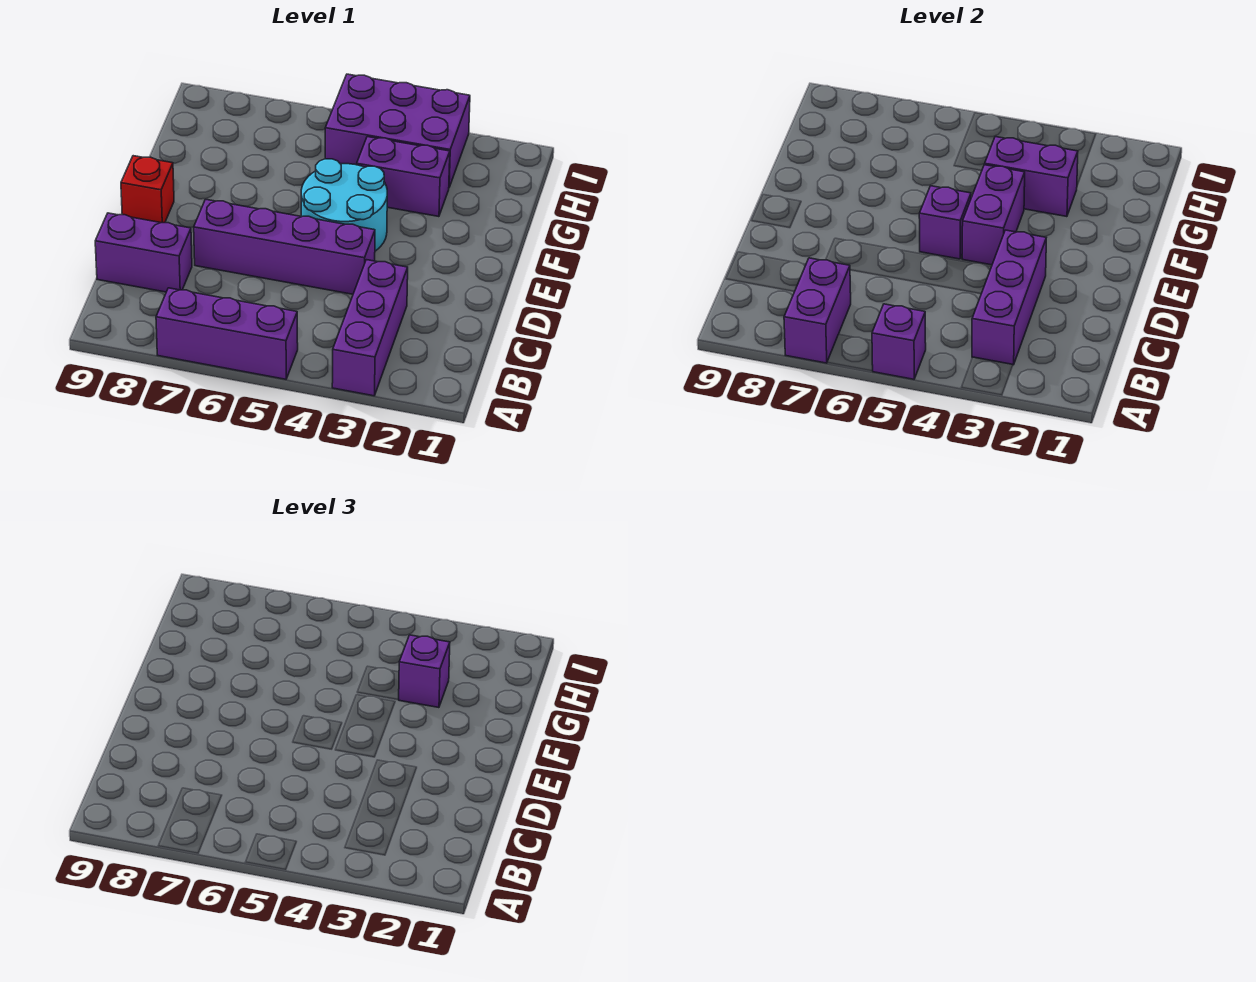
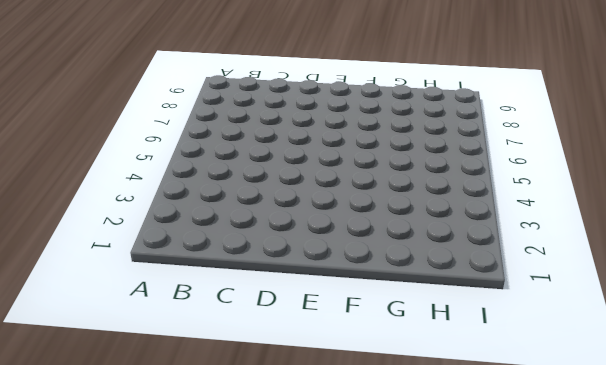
none -> purple brick A3:C3 level 1
none -> purple brick A5:A7 level 1
none -> purple brick C8:C9 level 1

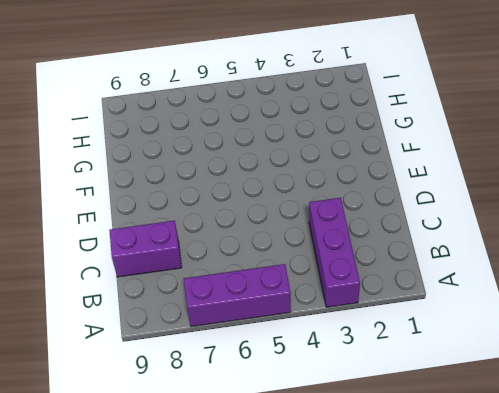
none -> purple brick D4:D7 level 1
none -> cyan round brick E4:F5 level 1
none -> red brick E9 level 1

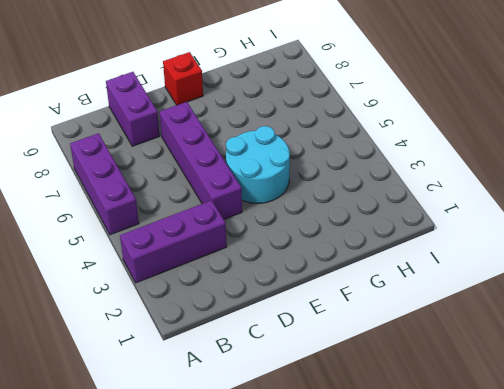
none -> purple brick G3:G4 level 1
none -> purple brick H3:I5 level 1
none -> purple brick A5 level 2

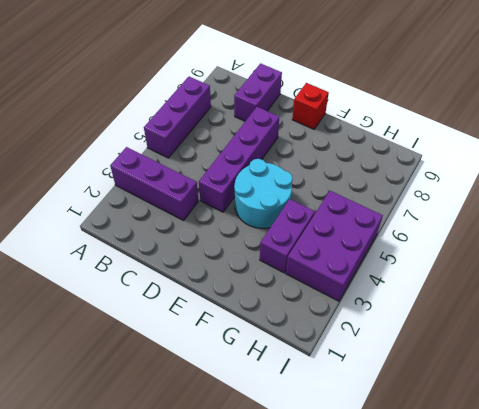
none -> purple brick A5 level 2
none -> purple brick A7:B7 level 2
none -> purple brick B3:D3 level 2

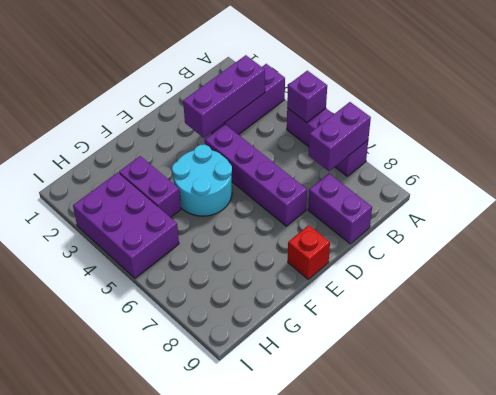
none -> purple brick E4:F4 level 2
none -> purple brick E5 level 2
none -> purple brick G3:G4 level 2

